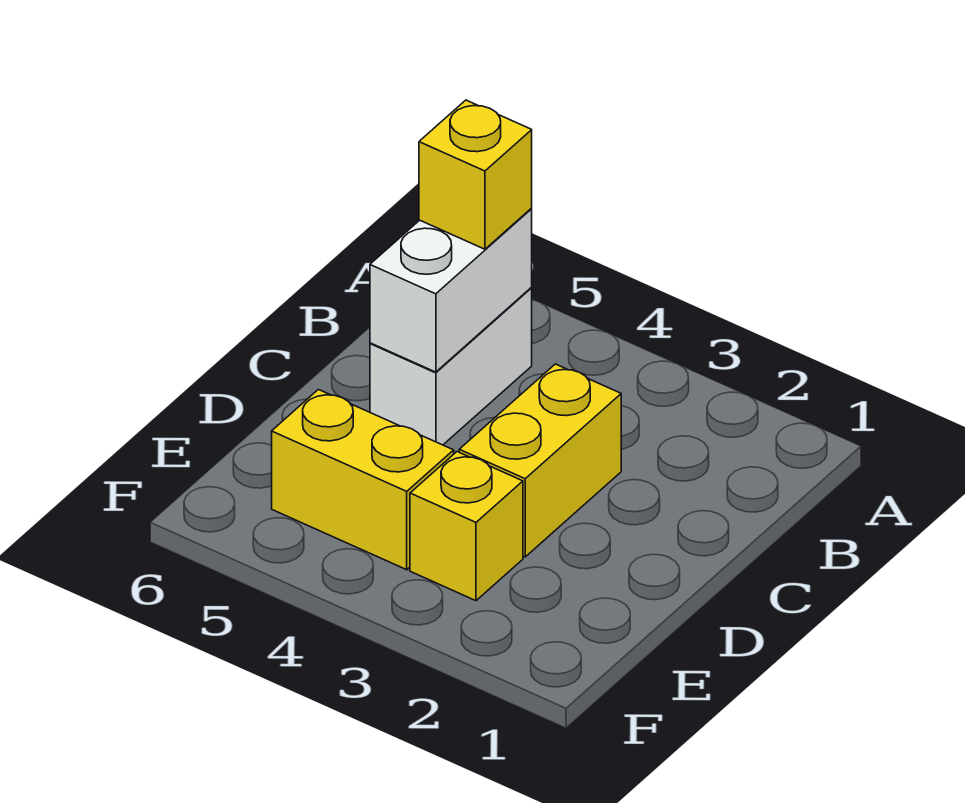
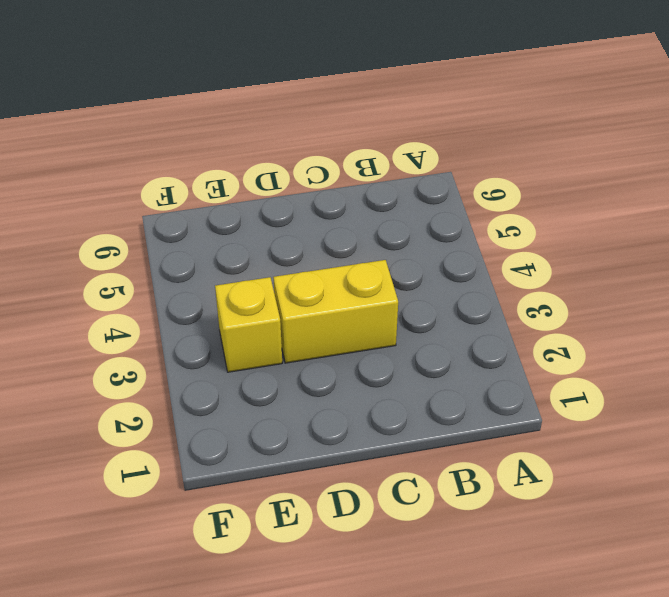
none -> white brick B5:C5 level 1
none -> yellow brick E4:E5 level 1

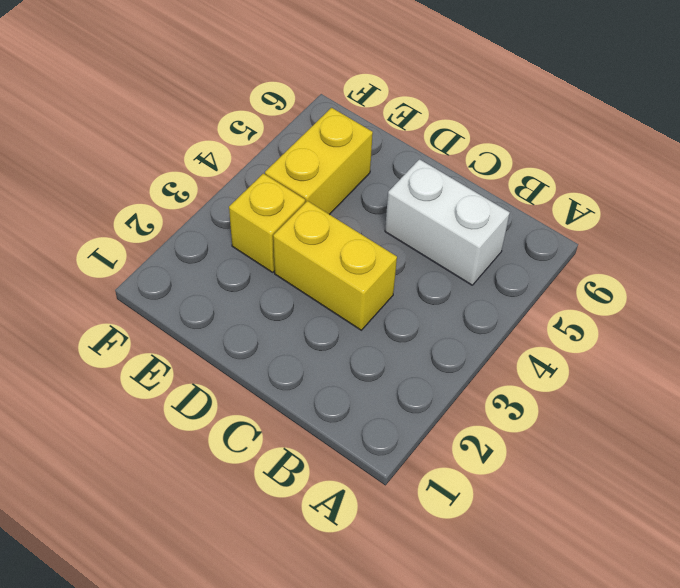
none -> white brick B5:C5 level 2
none -> yellow brick B5 level 3

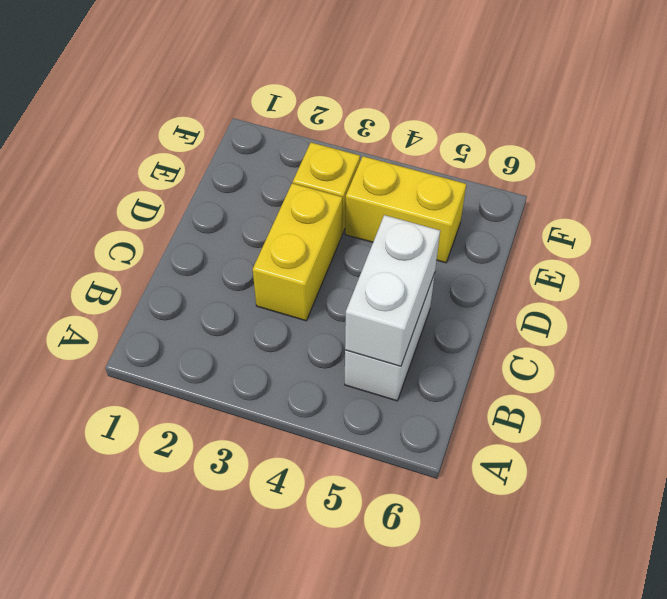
none -> yellow brick B5 level 3

